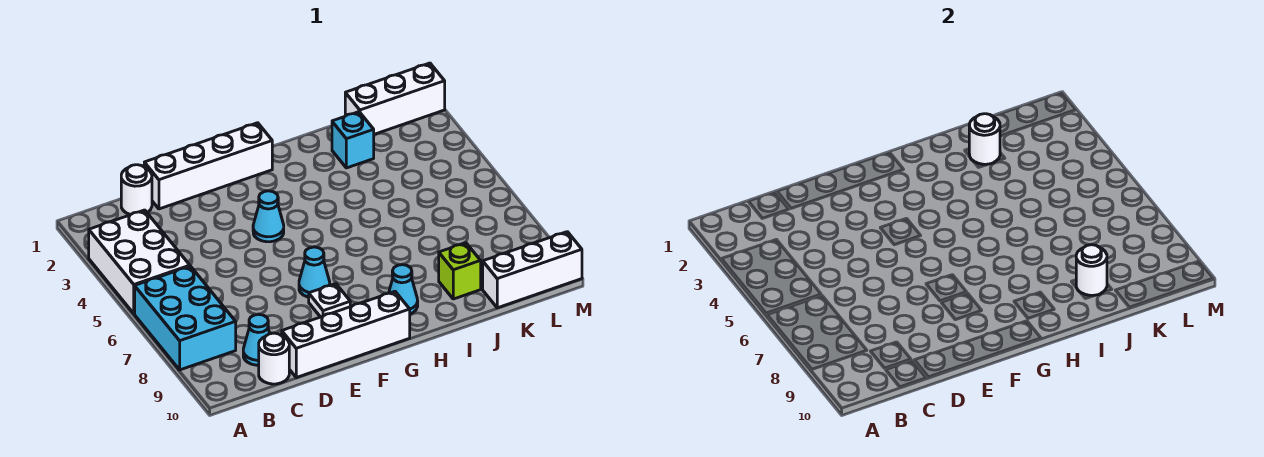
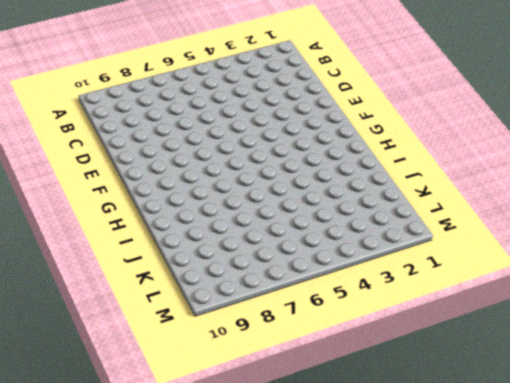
none -> white brick A3:B5 level 1
none -> cyan brick A6:B8 level 1
none -> white round brick C1 level 1

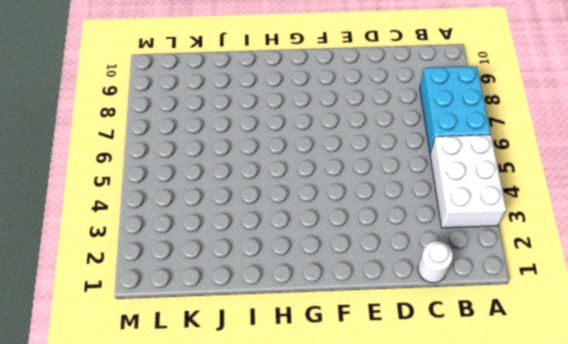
none -> cyan cone C9 level 1
none -> white round brick C10 level 1
none -> white brick D1:G1 level 1

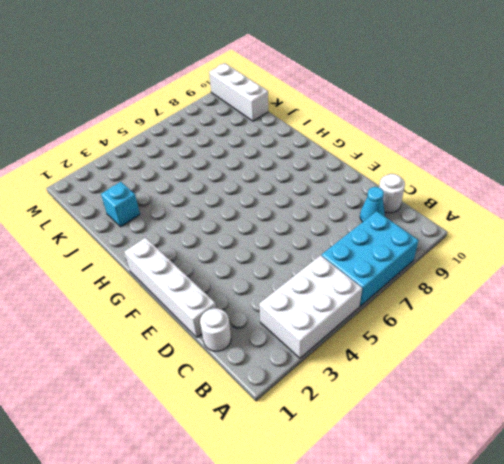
none -> white brick D10:G10 level 1
none -> cyan cone F4 level 1
none -> cyan cone F7 level 1

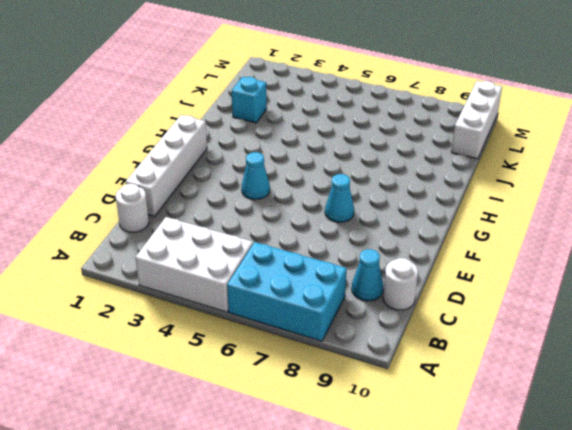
none -> white brick D10:G10 level 1
none -> white plate F8 level 1
none -> cyan cone H9 level 1

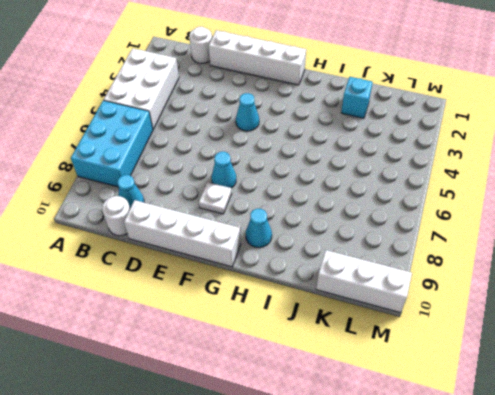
none -> lime brick J9 level 1
none -> white brick K1:M1 level 1
none -> white round brick J2 level 2

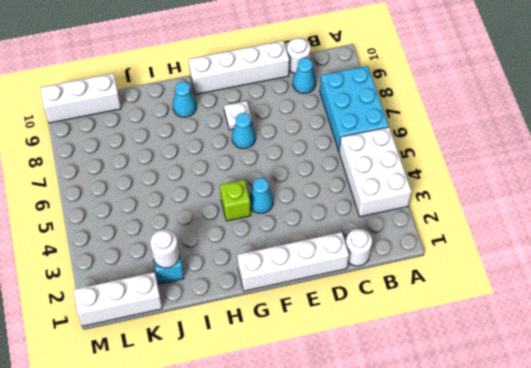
lime brick G4 level 1 -> lime brick J9 level 1
none -> white round brick J9 level 2

